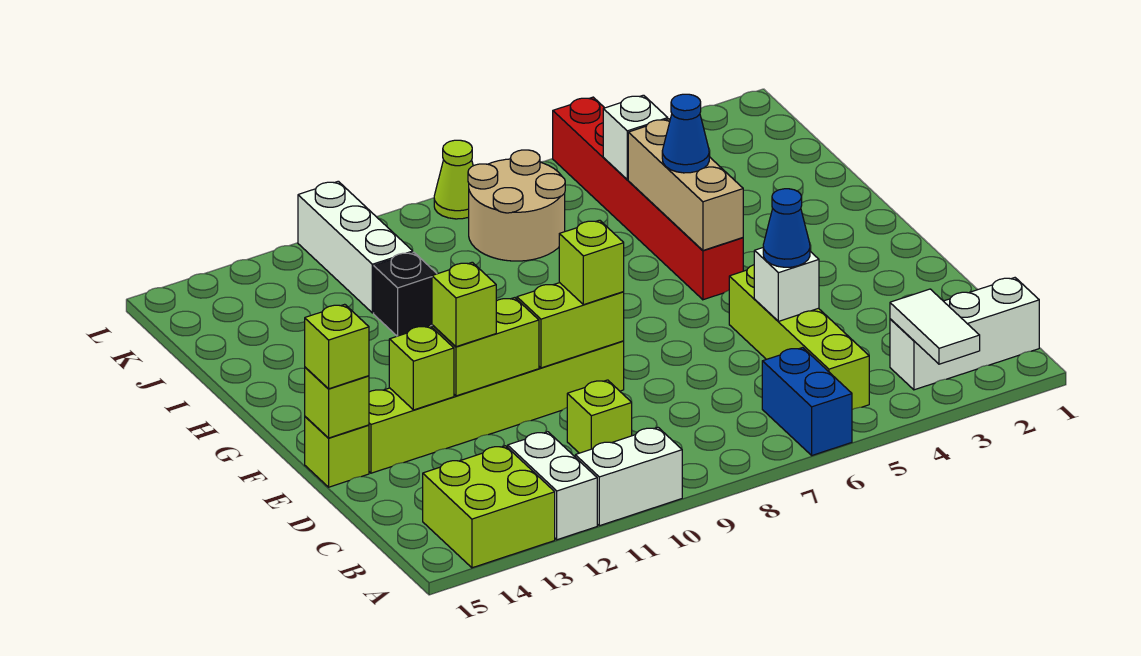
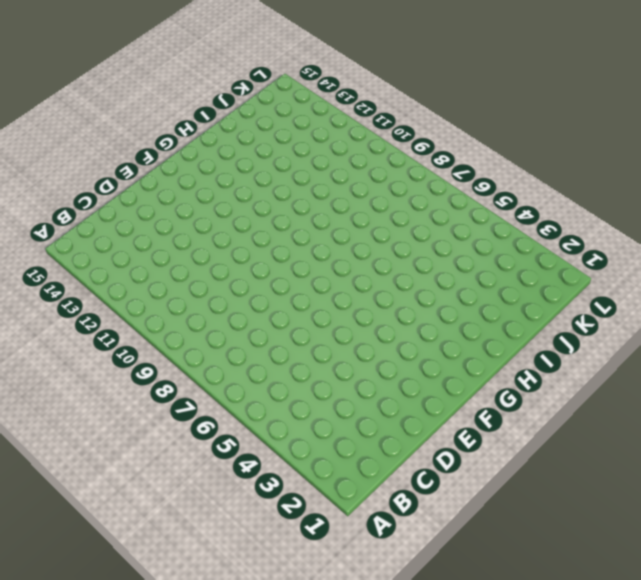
none -> blue brick A6:B6 level 1
none -> white brick A10:A11 level 1
none -> white brick A12:B12 level 1

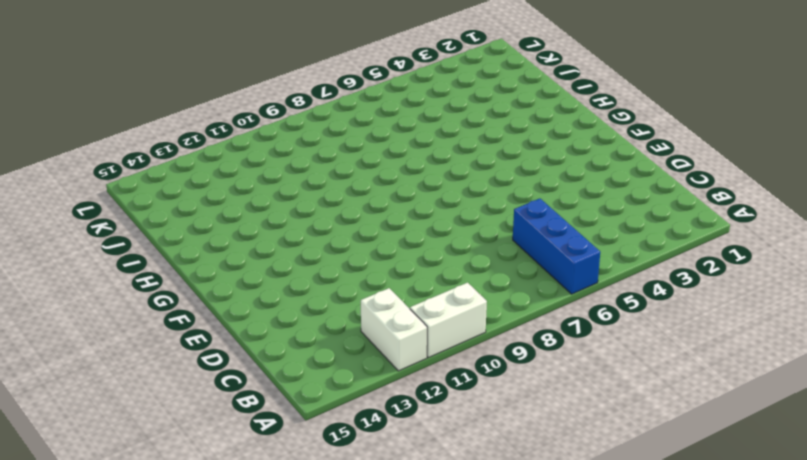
blue brick A6:C6 level 1 -> blue brick A6:B6 level 1
none -> lime brick A13:B14 level 1
none -> white brick B1:B3 level 1
none -> lime brick B5:E5 level 1

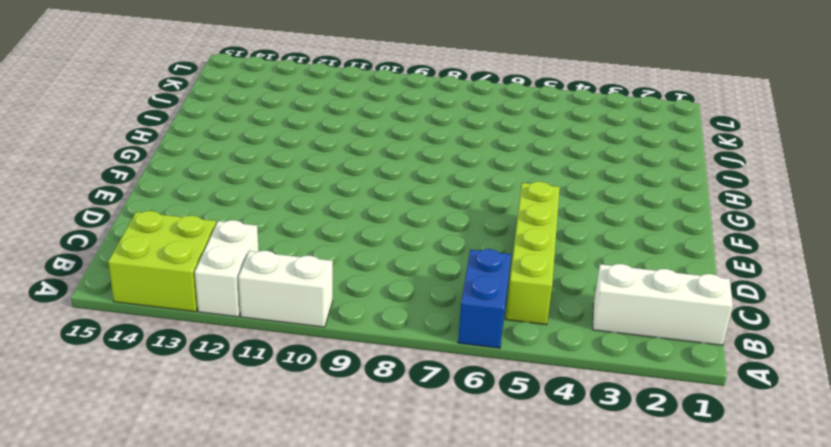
none -> lime brick C10 level 1
none -> lime brick E9:E14 level 1
none -> lime brick E15 level 1

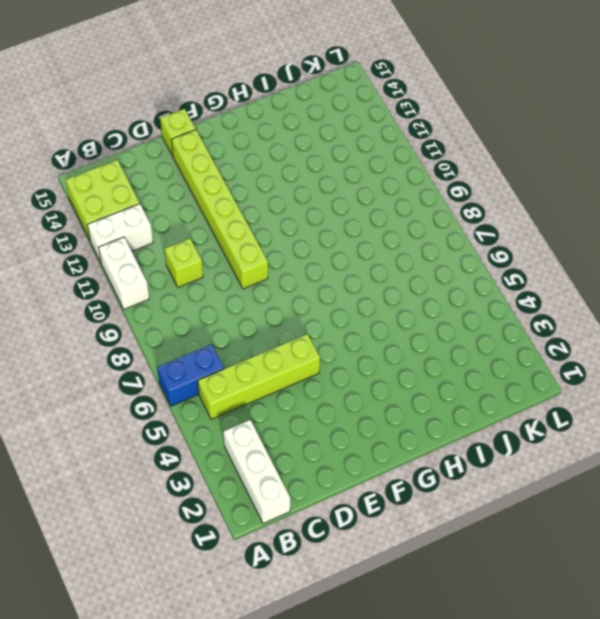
none -> red brick G5:L5 level 1
none -> black brick I11 level 1
none -> tan round brick J7:K8 level 1

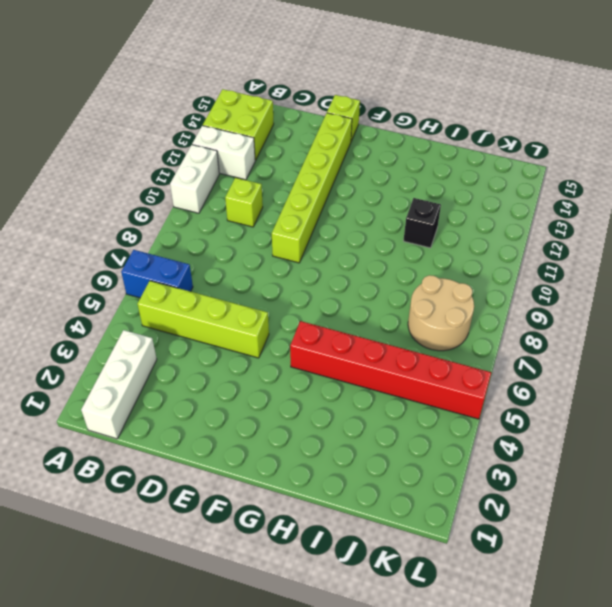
none -> white brick J11:L11 level 1
none -> lime cone L8 level 1
none -> white tile A3:B3 level 2

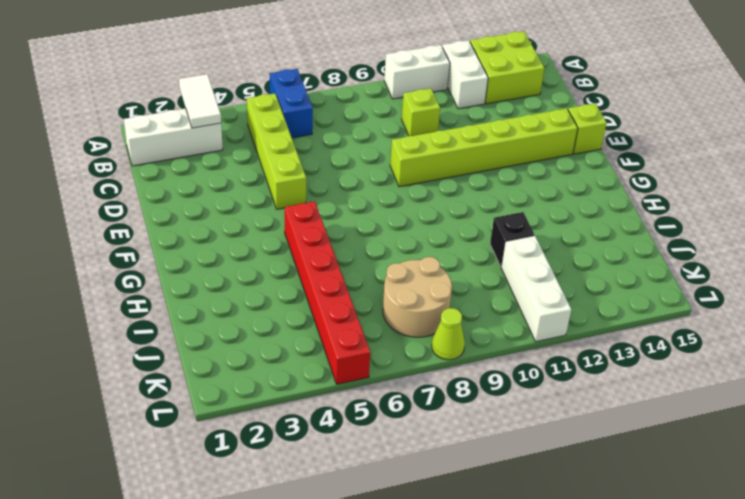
none -> white brick D5 level 2
none -> lime brick E9:E10 level 2
none -> lime brick E11:E12 level 2

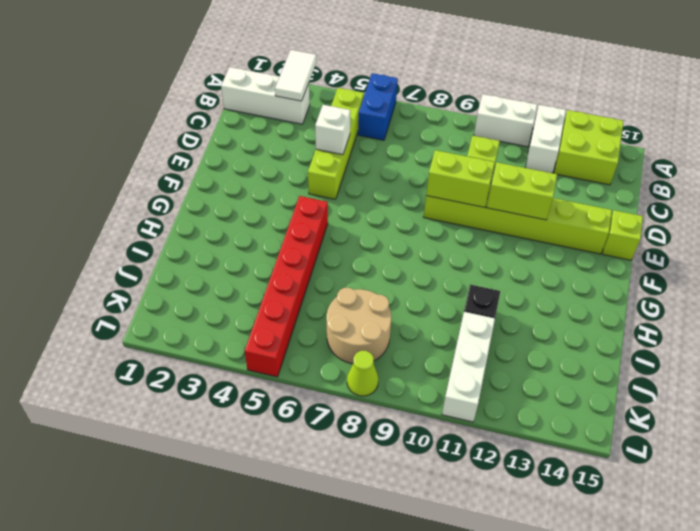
none -> lime brick E13 level 2
none -> lime brick E15 level 2
none -> tan brick G5:I5 level 2

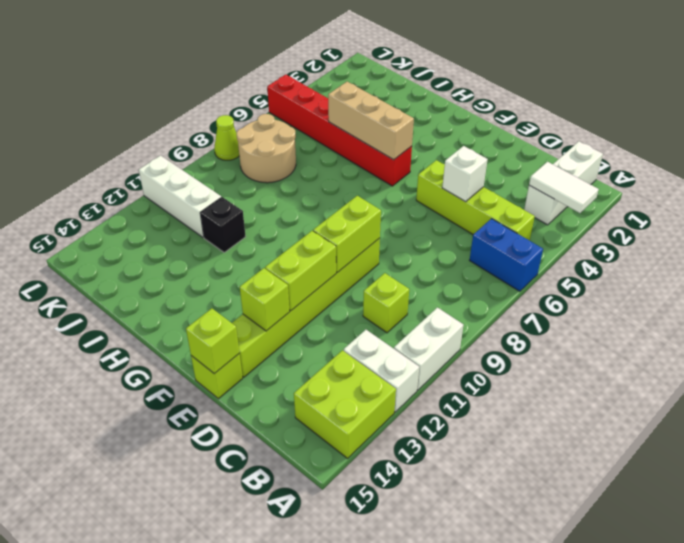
none -> white brick J5 level 2
none -> blue cone D5 level 3
none -> lime brick E9 level 3

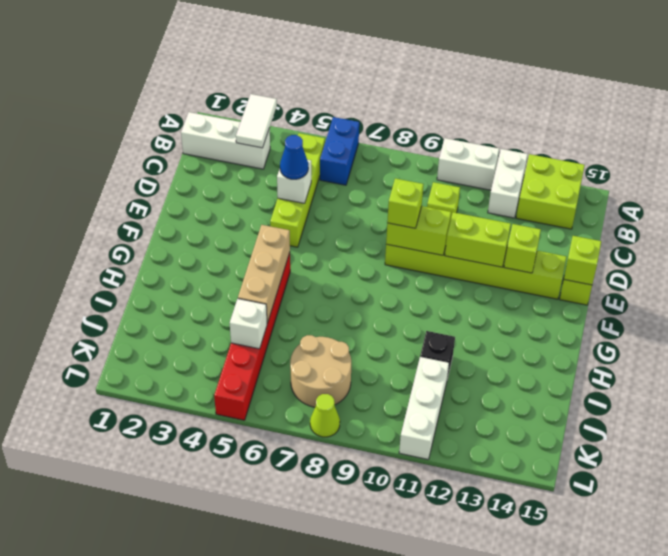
none -> lime brick E12 level 3
none -> lime brick E15 level 3
none -> blue cone H5 level 3

